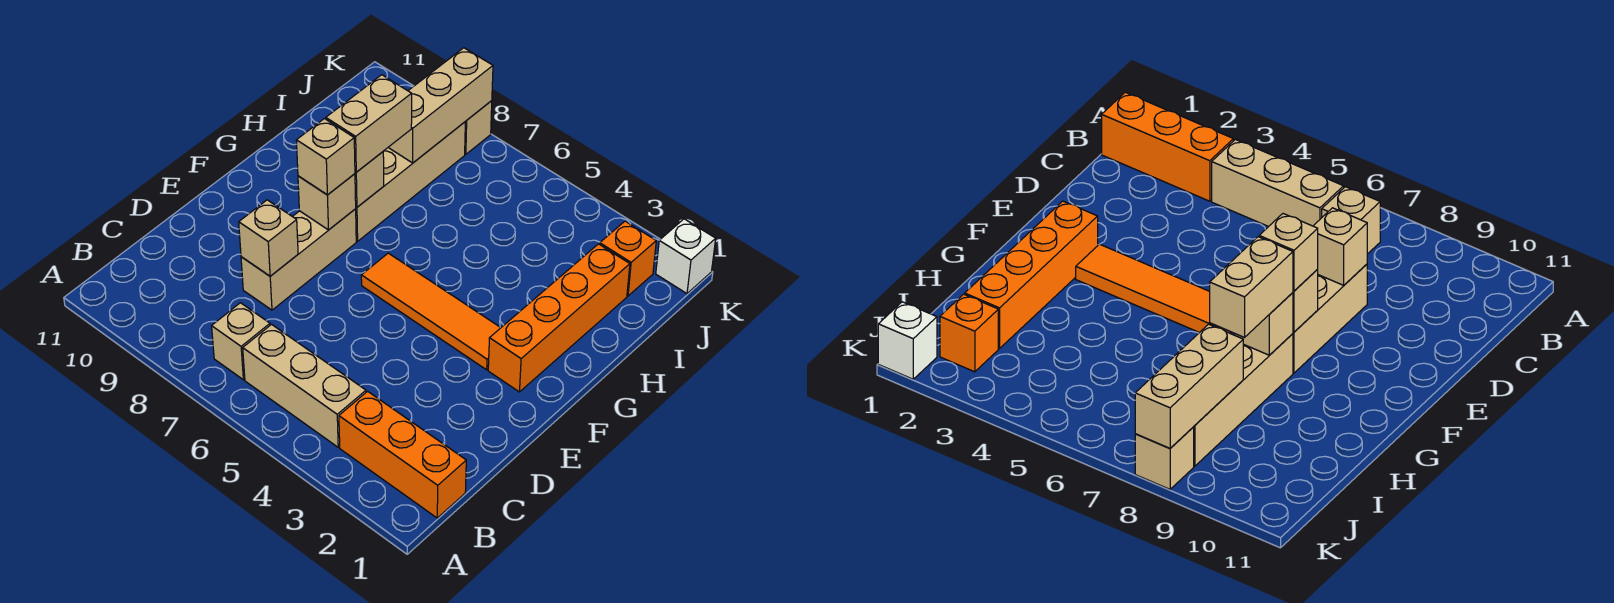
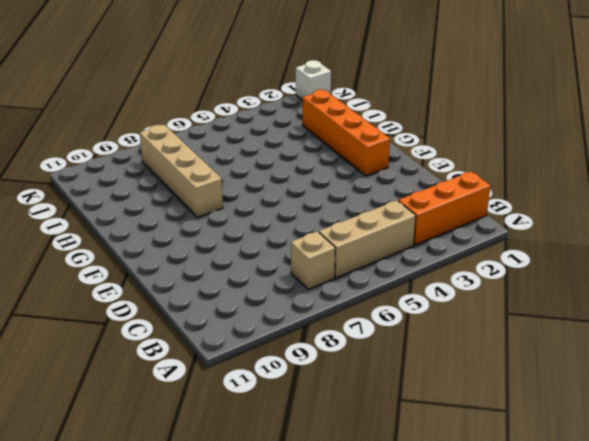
none -> tan brick D8:F8 level 1
none -> orange tile F3:F6 level 1
none -> orange brick J2 level 1

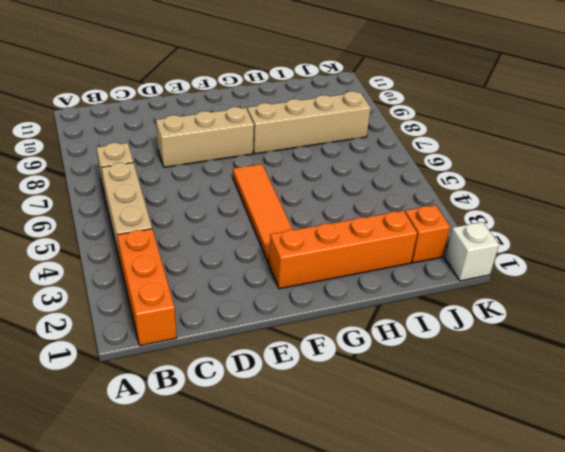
none -> tan brick K8 level 1
none -> tan brick D8 level 2
none -> tan brick F8 level 2

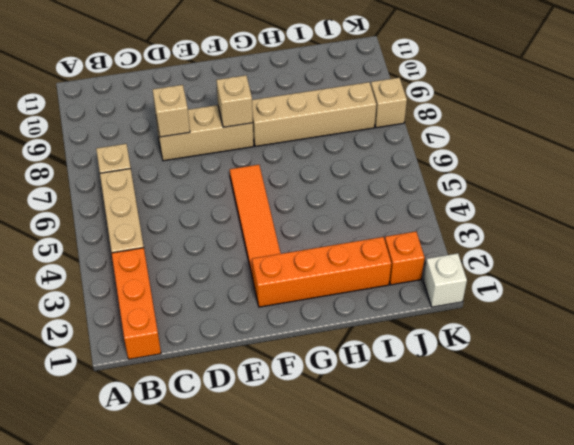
none -> tan brick G8 level 2
none -> tan brick I8:K8 level 2
none -> tan brick F8 level 3

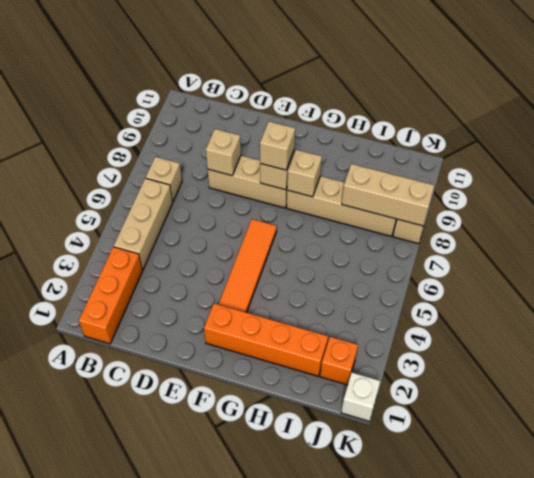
none -> tan brick G8:H8 level 3

